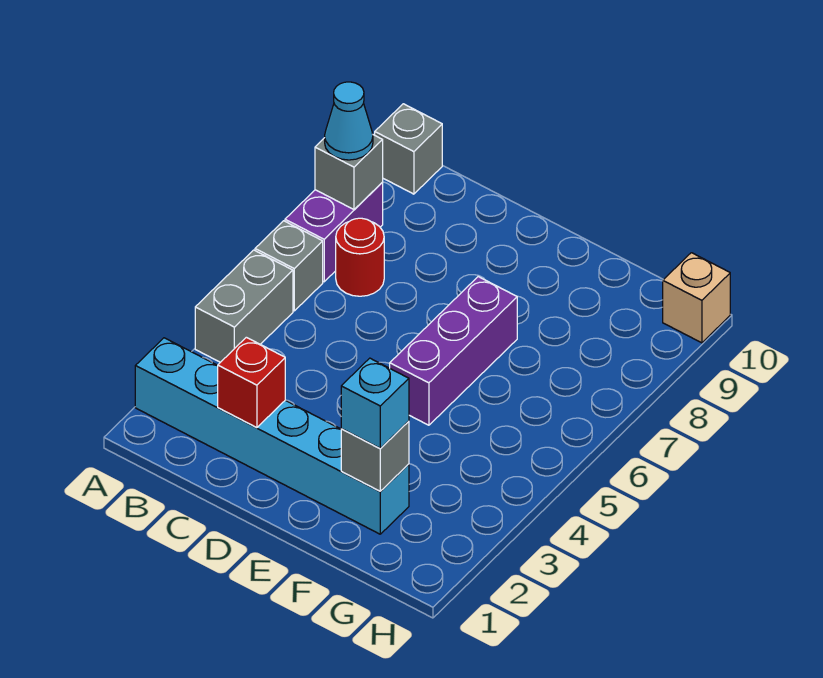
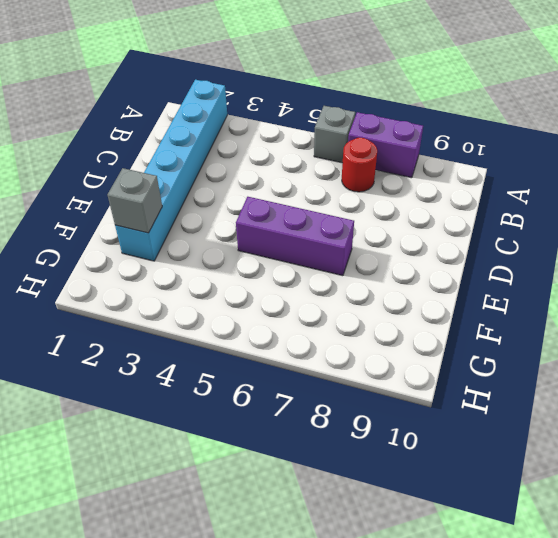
none -> grey brick A4:A5 level 1
none -> grey brick A10 level 1
none -> tan brick H10 level 1

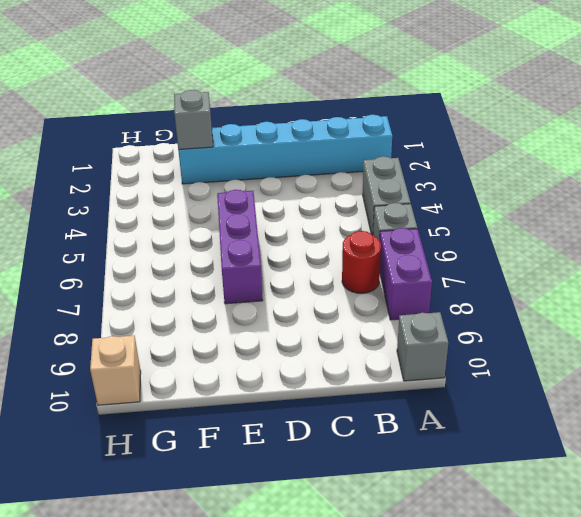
none -> grey brick A8 level 2
none -> red brick C2 level 2
none -> cyan cone A8 level 3

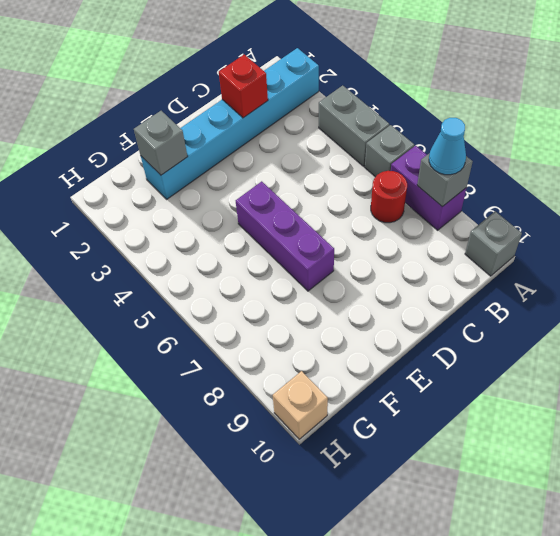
none -> cyan brick F2 level 3

